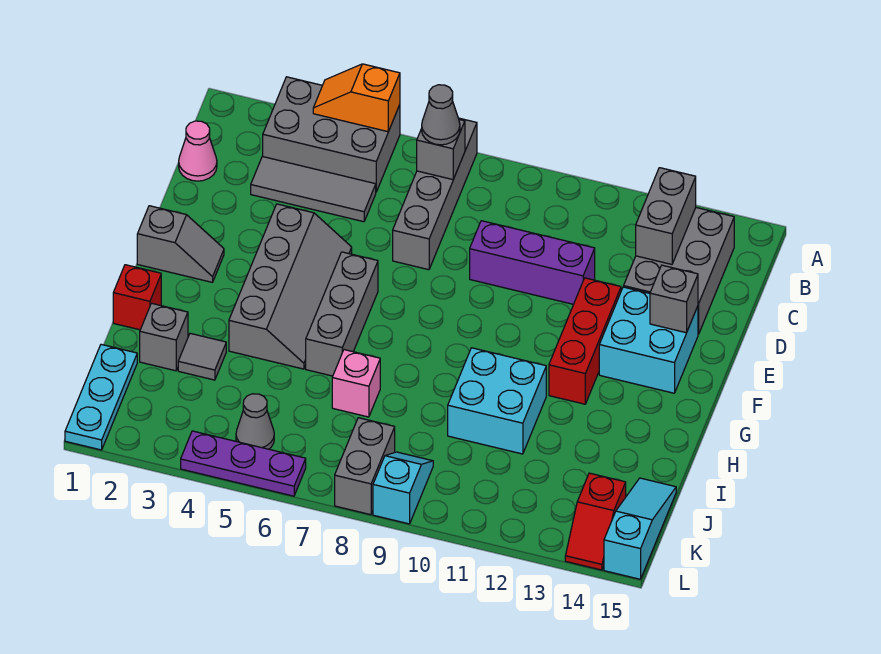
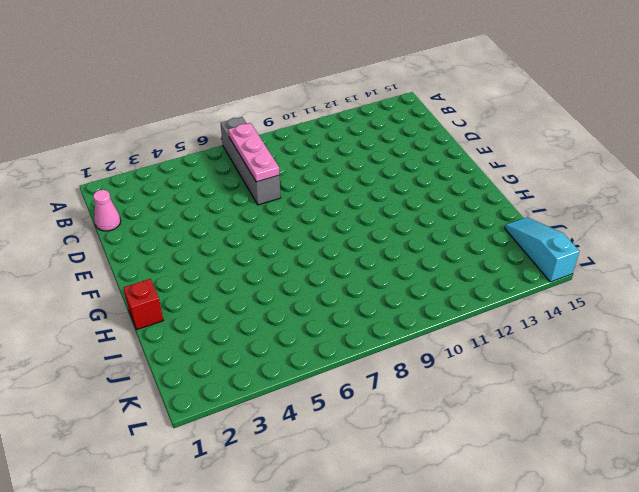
pink plate B7:D7 level 2 -> grey brick B7 level 2
none -> grey brick A3:B5 level 1
none -> grey brick B13:D14 level 1
none -> grey tile C3:C5 level 1

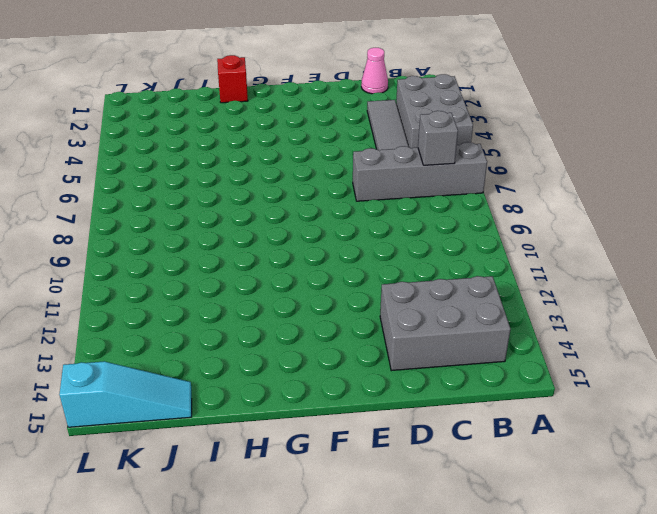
none -> purple brick D9:D11 level 1
none -> grey slope E4:H5 level 1 top 4
none -> red brick E12:G12 level 1

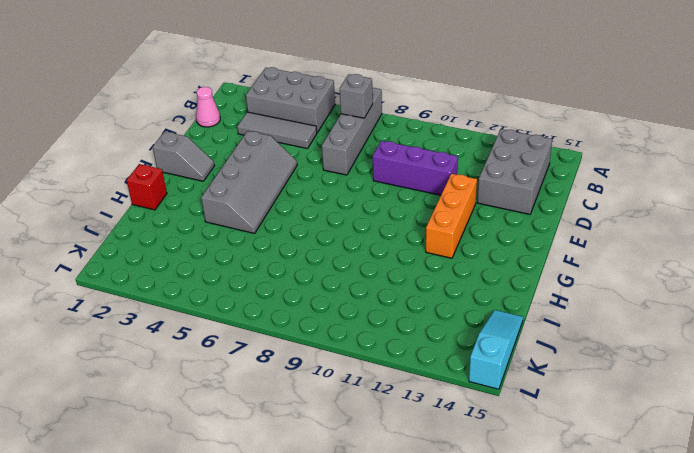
orange brick E12:G12 level 1 -> red brick E12:G12 level 1
none -> cyan brick E13:F14 level 1
none -> grey brick F6:H6 level 1
none -> cyan brick H10:I11 level 1

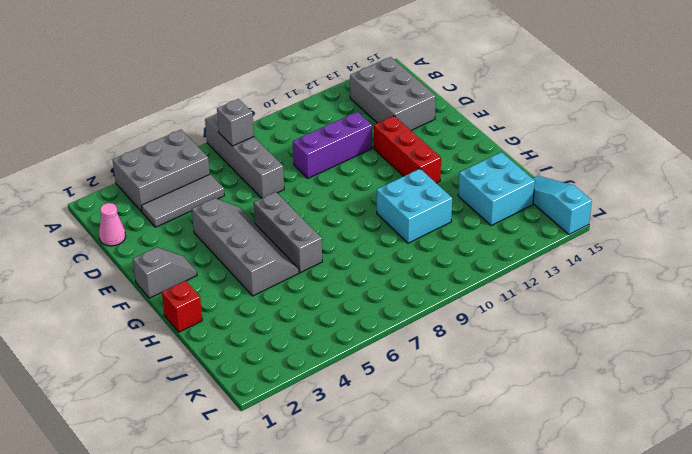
cyan brick I13:J14 level 1 -> cyan brick E13:F14 level 1
none -> grey brick I2 level 1
none -> grey tile I3 level 1
none -> pink brick I7 level 1

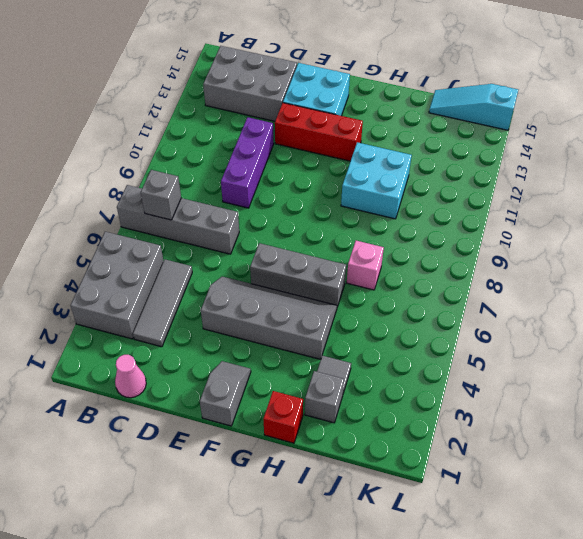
none -> cyan plate J1:L1 level 1
none -> grey cone K5 level 1
none -> grey brick K8:L8 level 1

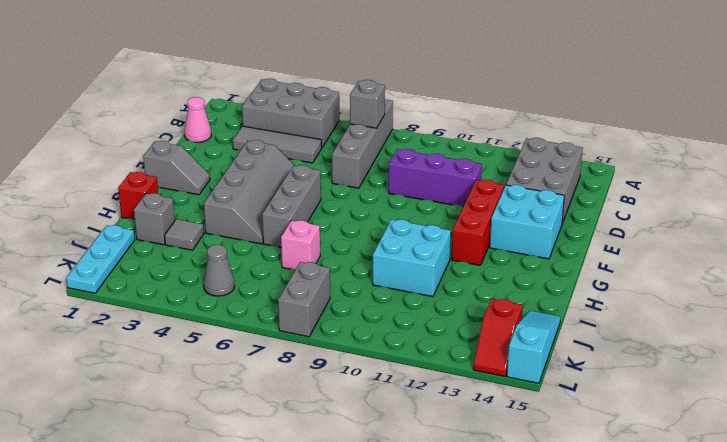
none -> cyan slope K9:L9 level 1 top L
none -> purple plate L4:L6 level 1
none -> orange slope A4:A5 level 2 top 5

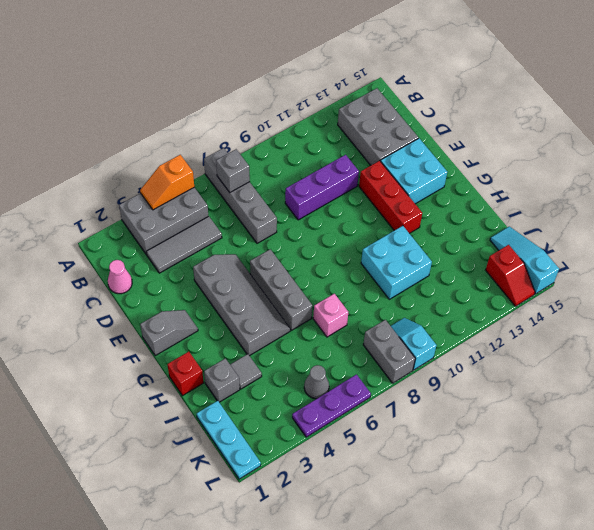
none -> grey brick B13:C13 level 2
none -> grey brick E14 level 2
none -> grey cone B7 level 3

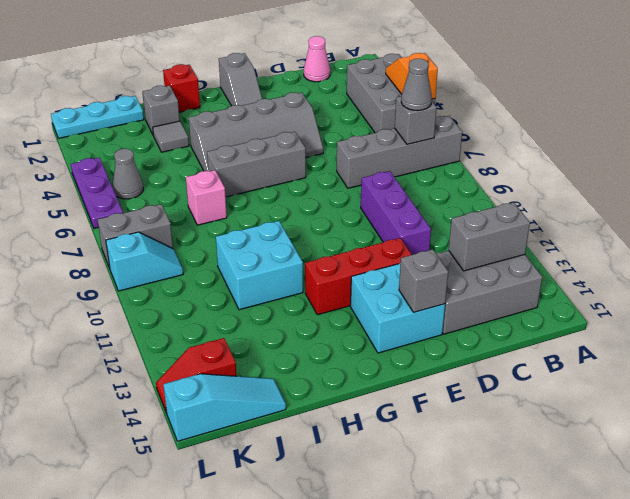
none -> grey tile C3:C5 level 1

